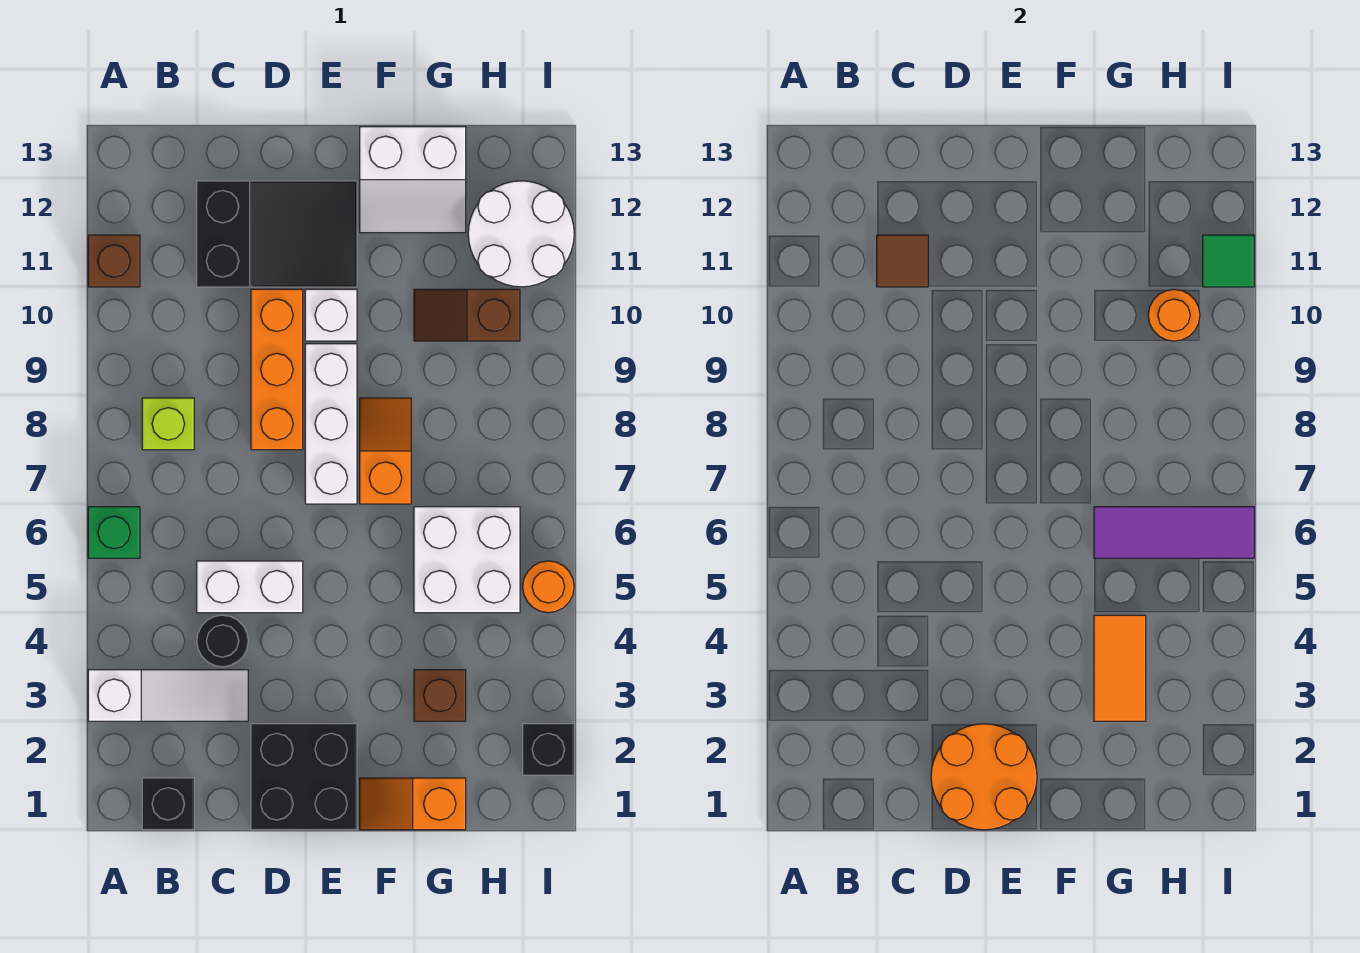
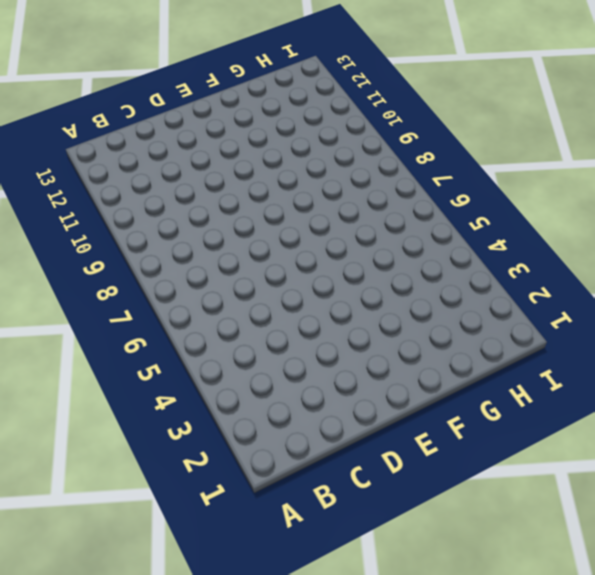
none -> white slope A3:C3 level 1 top A
none -> green brick A6 level 1
none -> brown brick A11 level 1

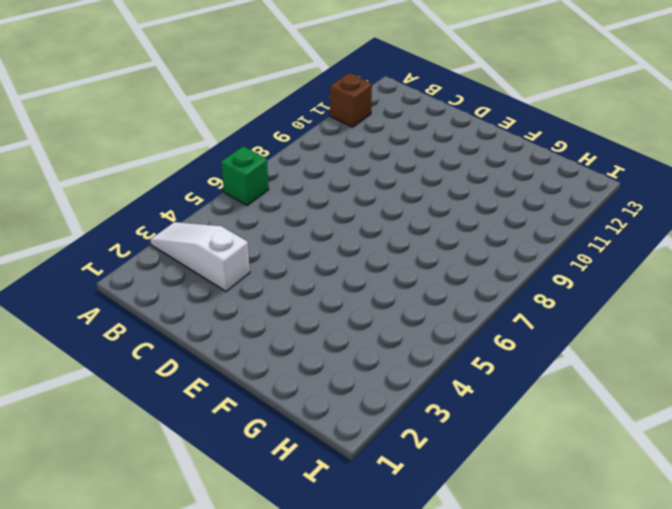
white slope A3:C3 level 1 top C -> white slope A3:C3 level 1 top A
none -> black brick B1 level 1
none -> lime brick B8 level 1
none -> black round brick C4 level 1

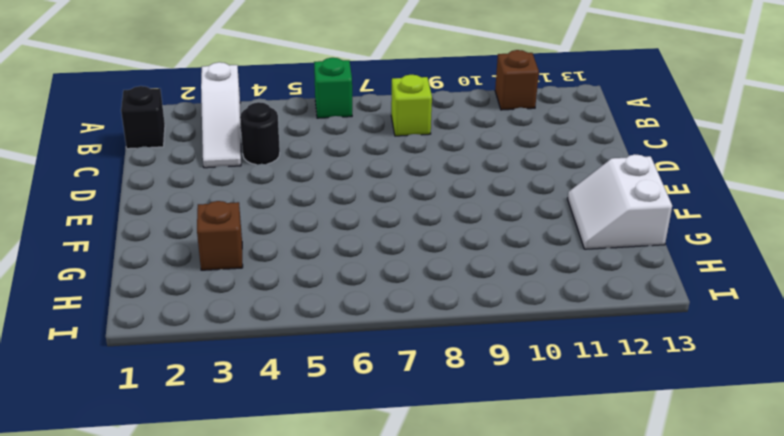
none -> white brick C5:D5 level 1
none -> black slope C11:E12 level 1 top C
none -> black brick D1:E2 level 1

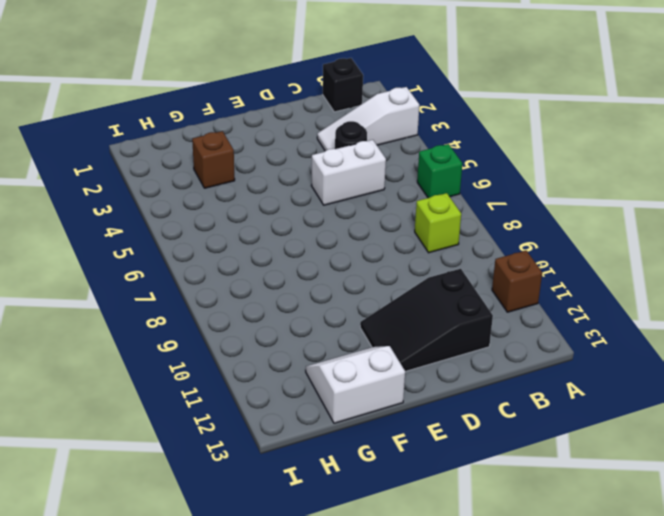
none -> black brick D1:E2 level 1
none -> orange brick D8:D10 level 1
none -> white brick E7:E9 level 1

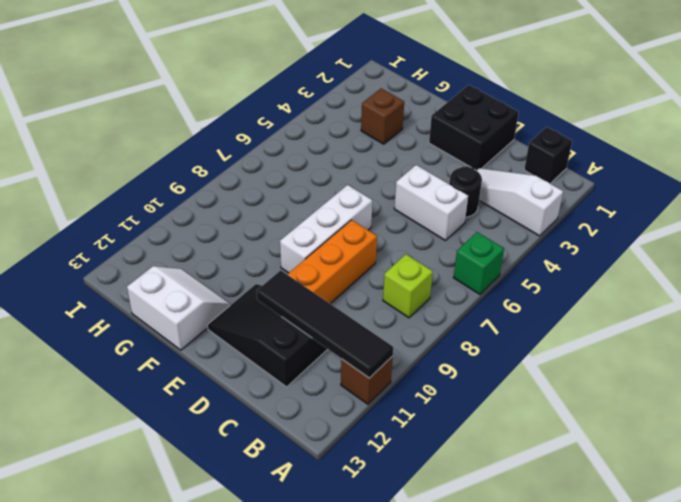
black tile A11:D11 level 2 -> brown tile C11 level 2
none -> white brick E10 level 1
none -> orange slope F1:G1 level 1 top G
none -> orange slope F7:F8 level 1 top 7

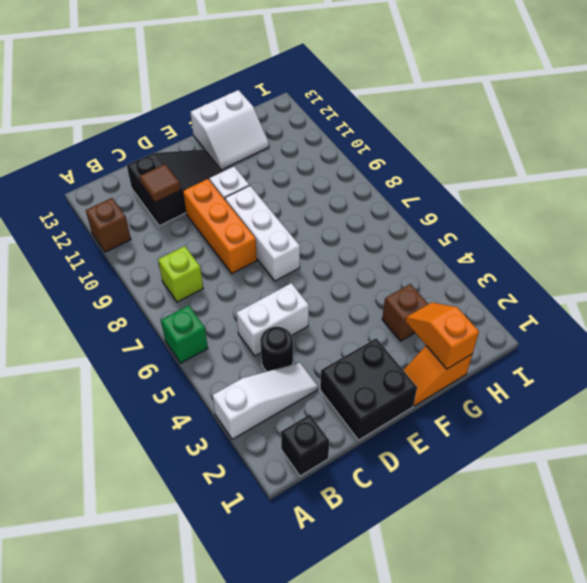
orange slope G1:G2 level 2 top 1 -> orange slope F7:F8 level 1 top 7
none -> white brick G5:H6 level 1
none -> brown slope G10:H10 level 1 top H
none -> white round brick H11:I12 level 1

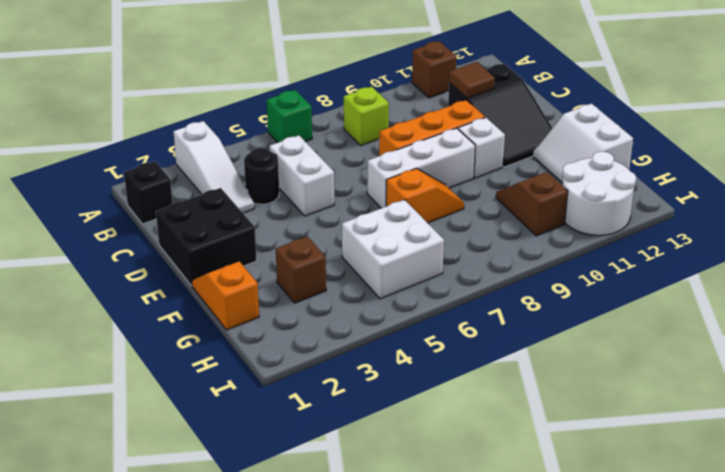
none -> black brick I2 level 1
none -> orange round brick I5 level 1
none -> orange round brick D1:E2 level 2

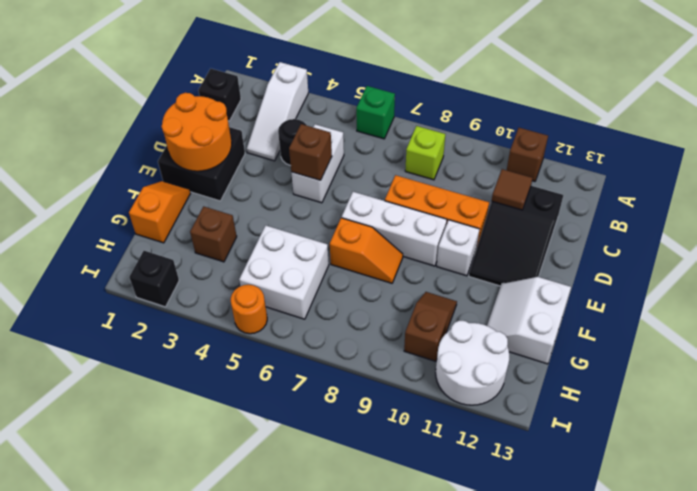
brown brick D5 level 2 -> none
none -> orange tile G3:G4 level 2
none -> purple tile G6:I6 level 2
none -> orange round brick H10 level 2

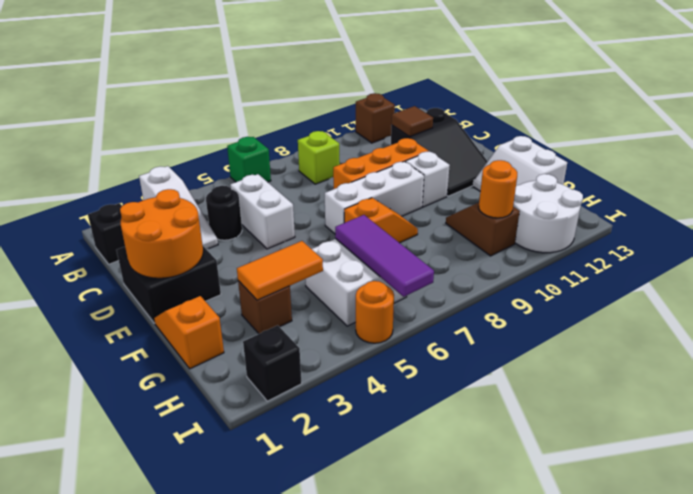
none -> green tile I11 level 2

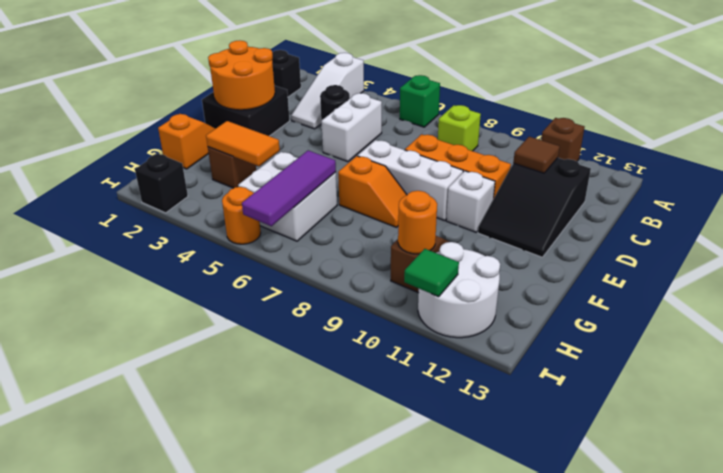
none -> white slope F12:G13 level 1 top 13

